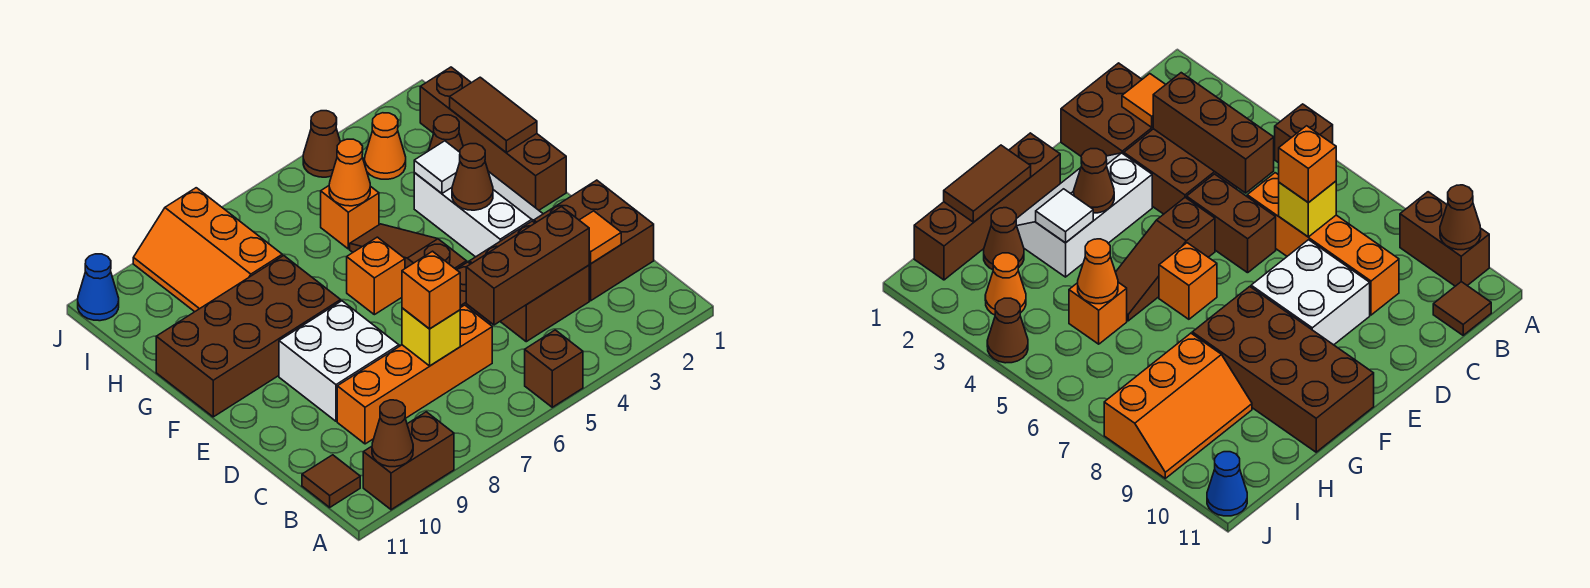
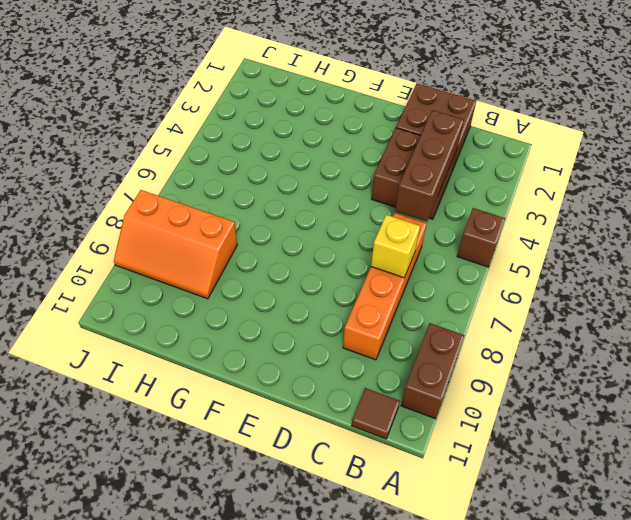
none -> brown brick D5:D6 level 1
none -> white brick D8:E9 level 1
none -> white slope E2:G3 level 1 top 3

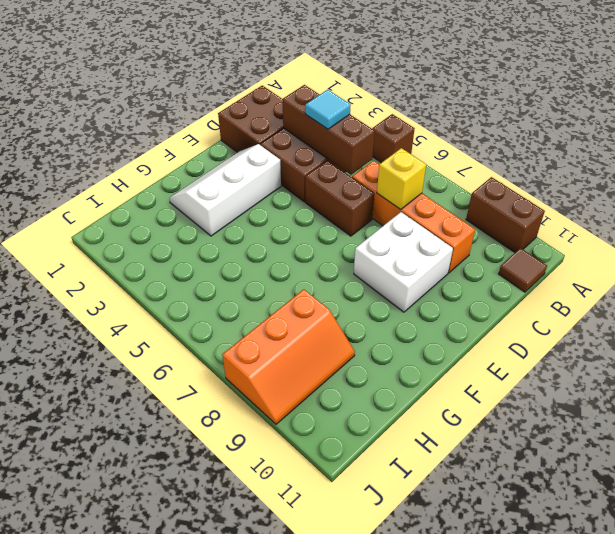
cyan tile C4 level 3 -> none
none -> brown slope E5:G5 level 1 top E
none -> brown brick F1:I1 level 1
none -> orange brick F6 level 1

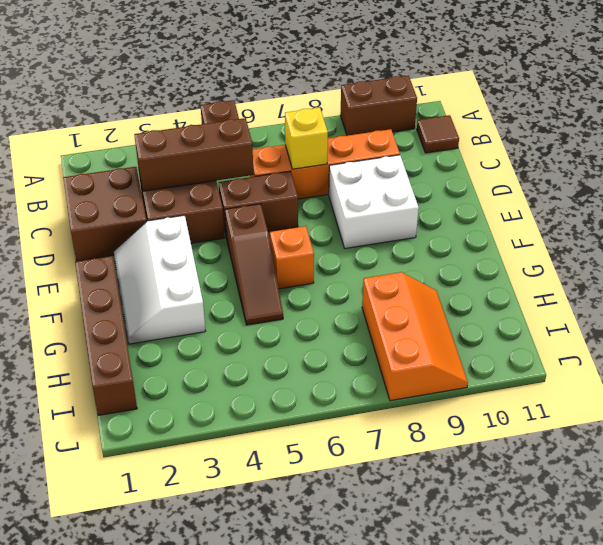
none -> brown brick F8:G11 level 1
none -> brown cone H2 level 1
none -> orange brick H5 level 1

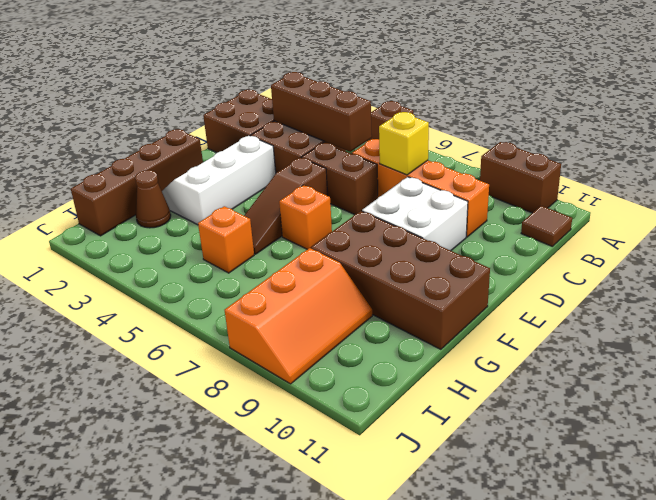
none -> orange cone I3 level 1
none -> brown cone J4 level 1
none -> blue cone J11 level 1

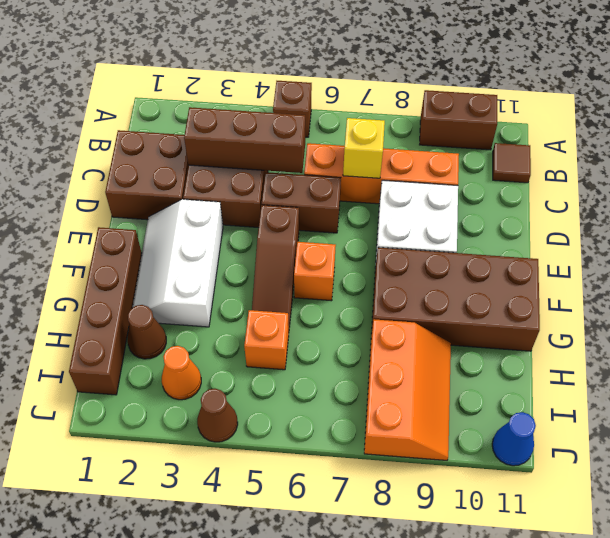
none -> brown cone A10 level 2
none -> orange tile C2 level 2
none -> brown cone F3 level 2

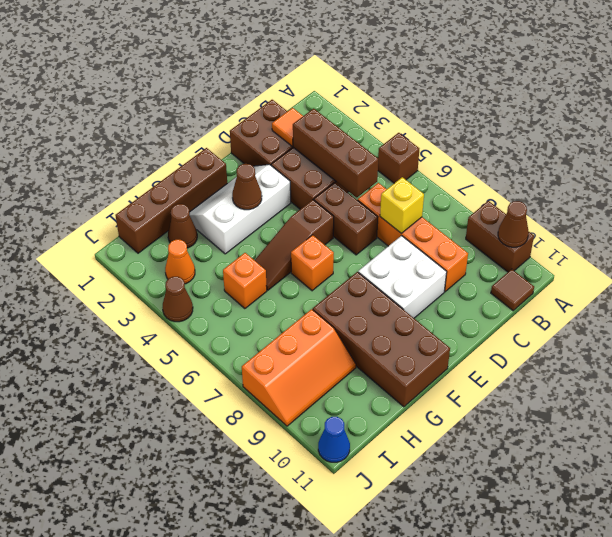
none -> brown tile G1:H1 level 2
none -> white tile G3 level 2
none -> orange cone H5 level 2

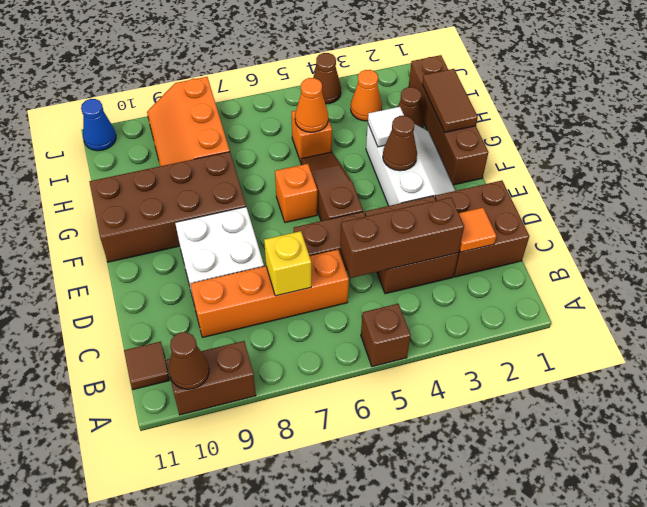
none -> orange brick C7 level 3

